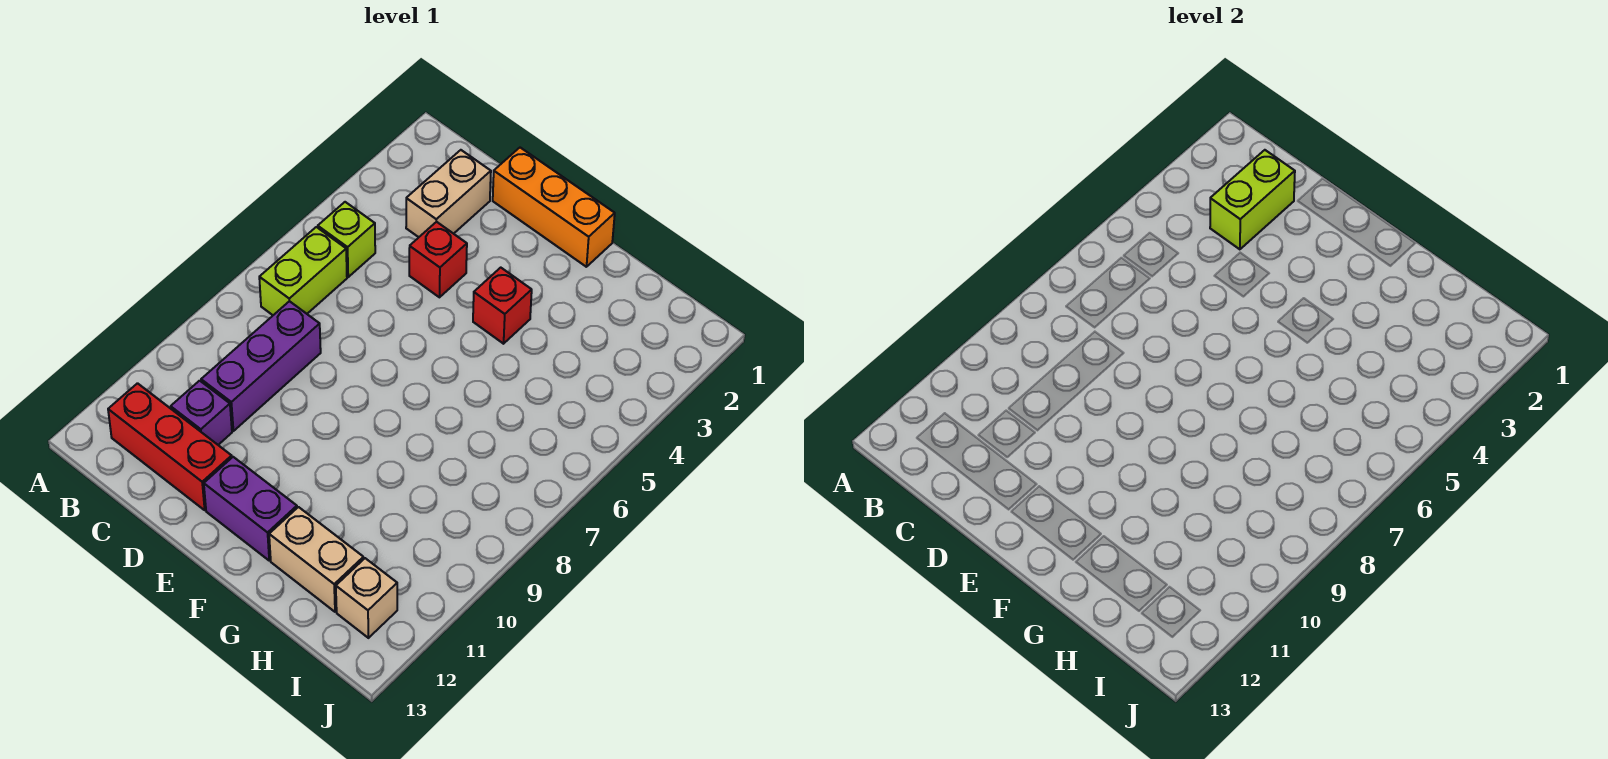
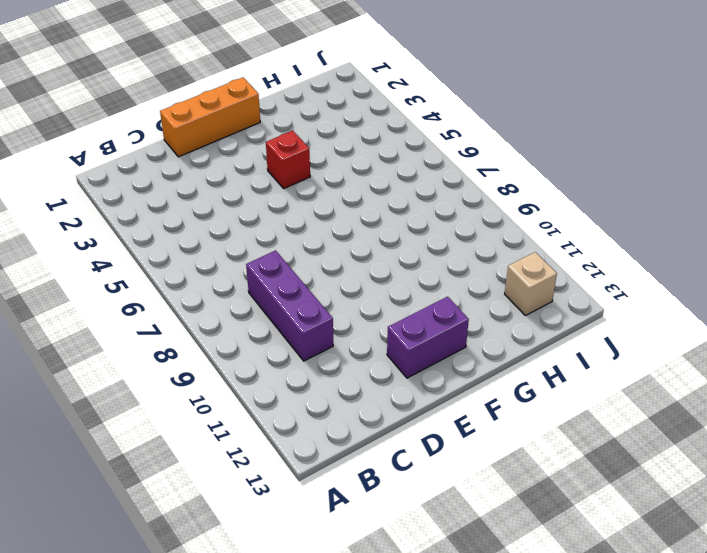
none -> lime brick B5 level 1
none -> lime brick B6:B7 level 1
none -> red brick B12:D12 level 1

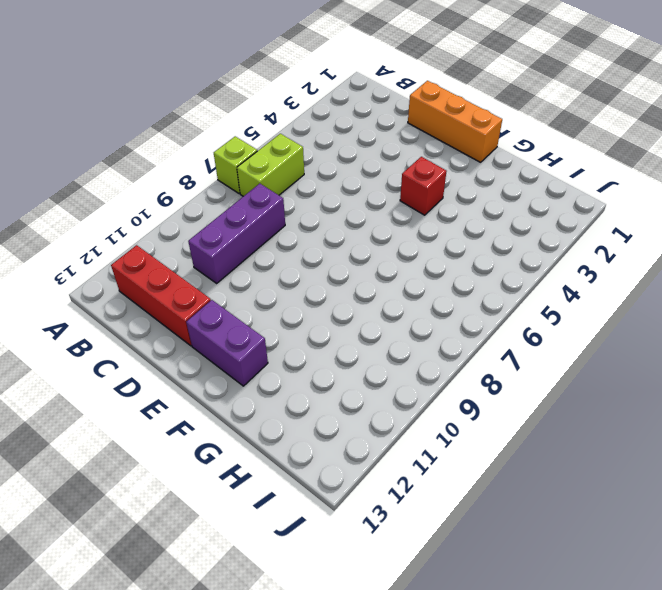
lime brick A7 level 1 -> lime brick B5 level 1
none -> tan brick C2:C3 level 1
none -> purple brick C11 level 1
none -> red brick D4 level 1

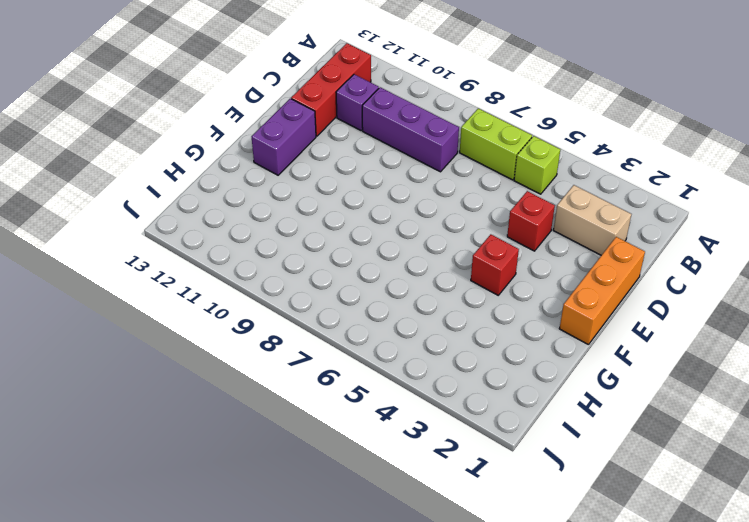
none -> tan brick G12:H12 level 1
none -> tan brick I12 level 1
none -> lime brick C2:C3 level 2

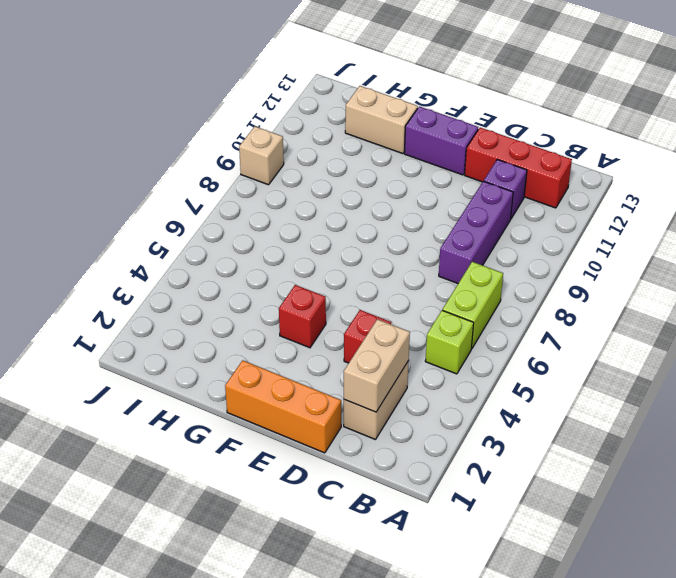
tan brick C2:C3 level 2 -> lime brick C2:C3 level 2
tan brick J9 level 1 -> tan brick I12 level 1

